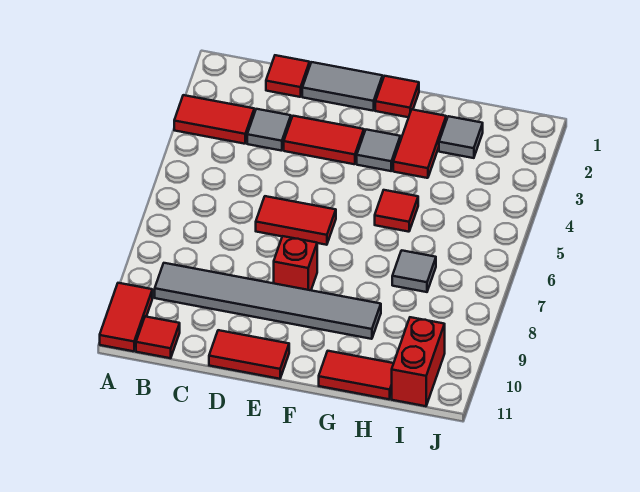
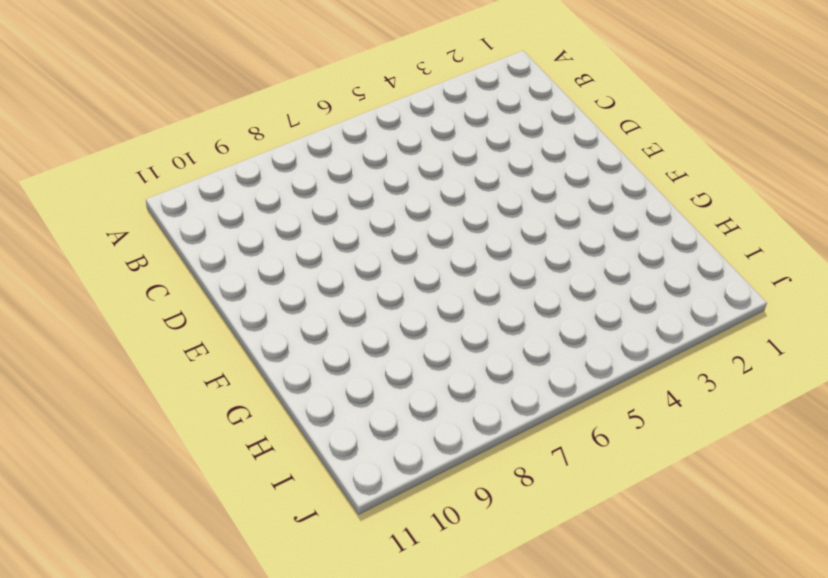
none -> red tile A3:B3 level 1
none -> red tile A10:A11 level 1
none -> grey tile B9:G9 level 1

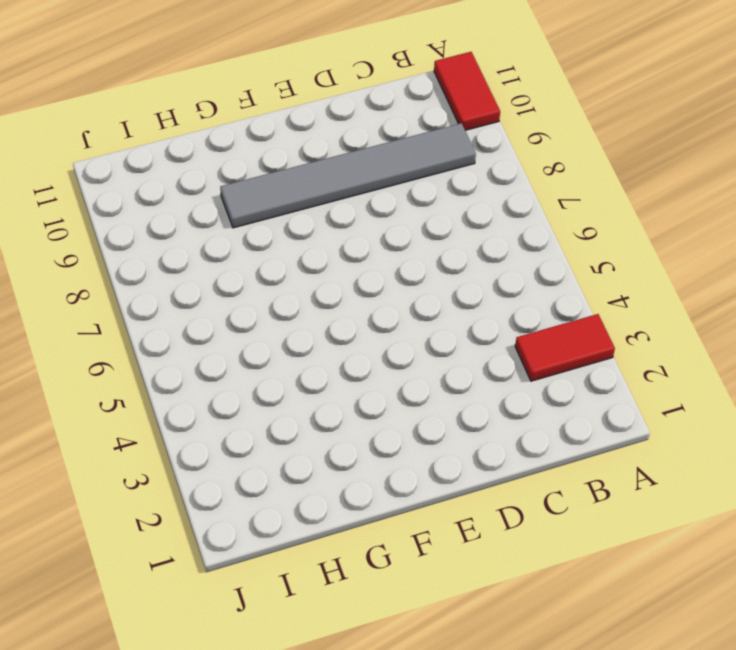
none -> red tile B11 level 1
none -> red tile C1 level 1
none -> grey tile C3 level 1

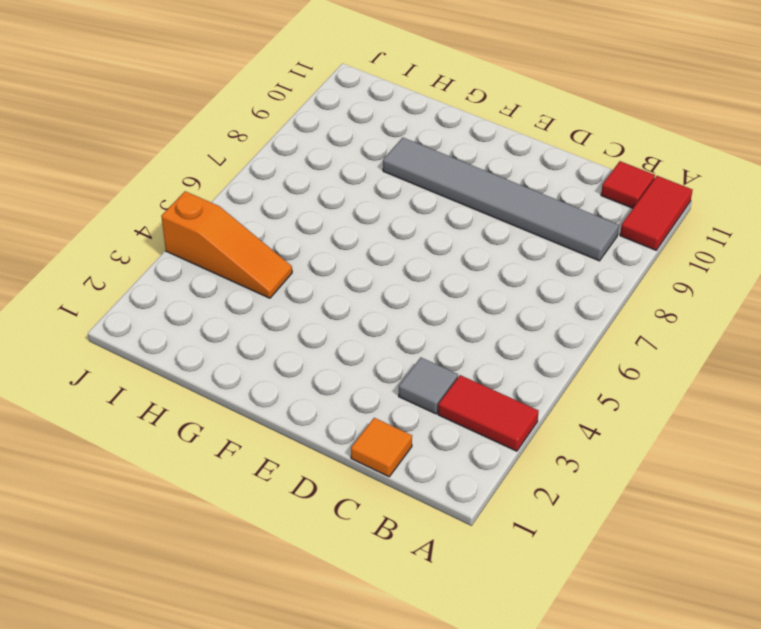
orange tile C1 level 1 -> red tile C1 level 1
orange slope H4:J4 level 1 top J -> none
none -> grey tile D1:E1 level 1
none -> red tile D3:E3 level 1
none -> red tile D6:E6 level 1

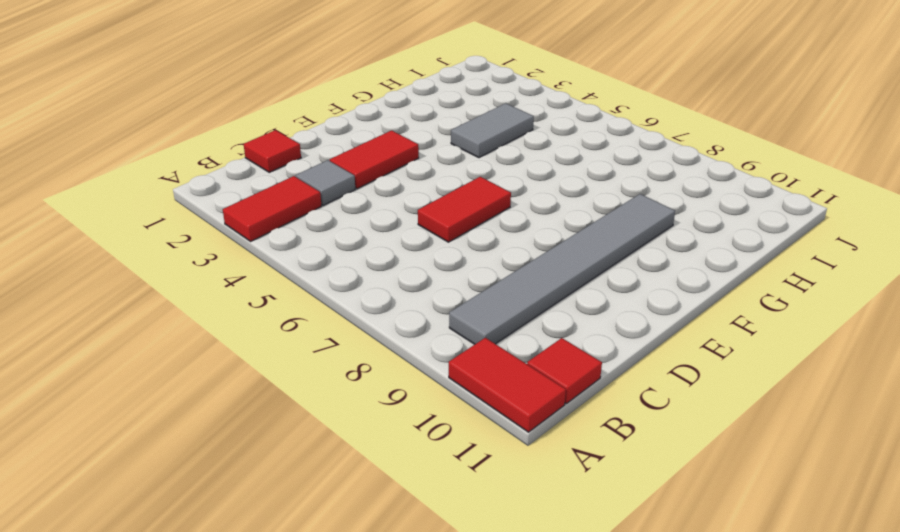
grey tile G4:H4 level 1 -> grey tile D1:E1 level 1
none -> red tile D11:E11 level 1
none -> red brick E8 level 1
none -> red tile F1 level 1

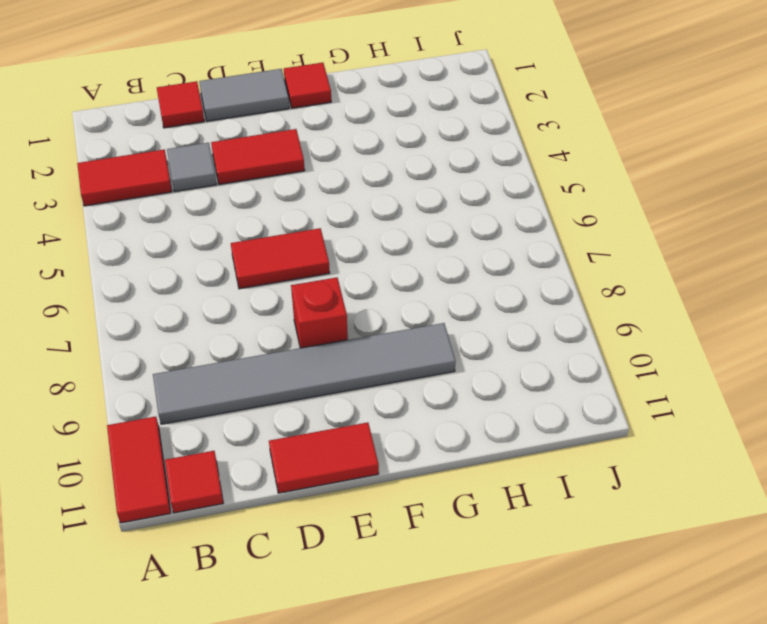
none -> grey tile F3 level 1
none -> red tile G2:G3 level 1
none -> red tile G5 level 1

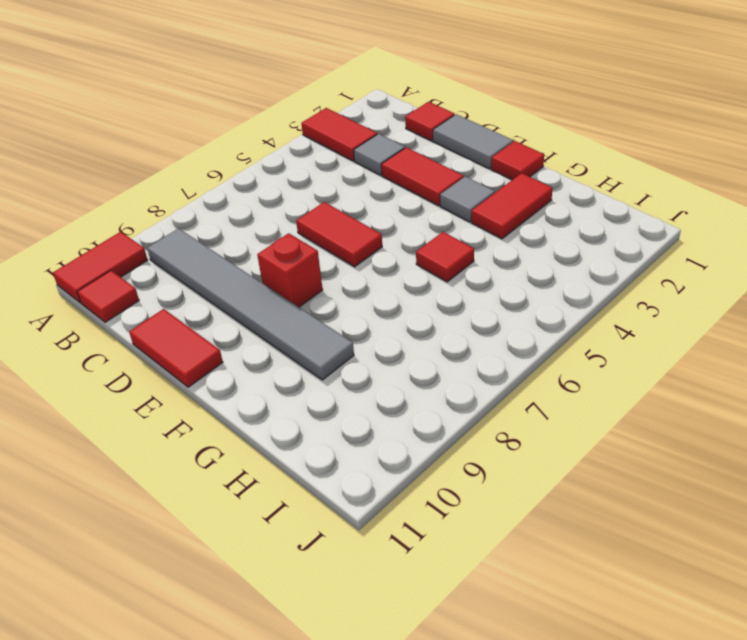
none -> red tile G11:H11 level 1
none -> grey tile H2 level 1
none -> grey tile H7 level 1

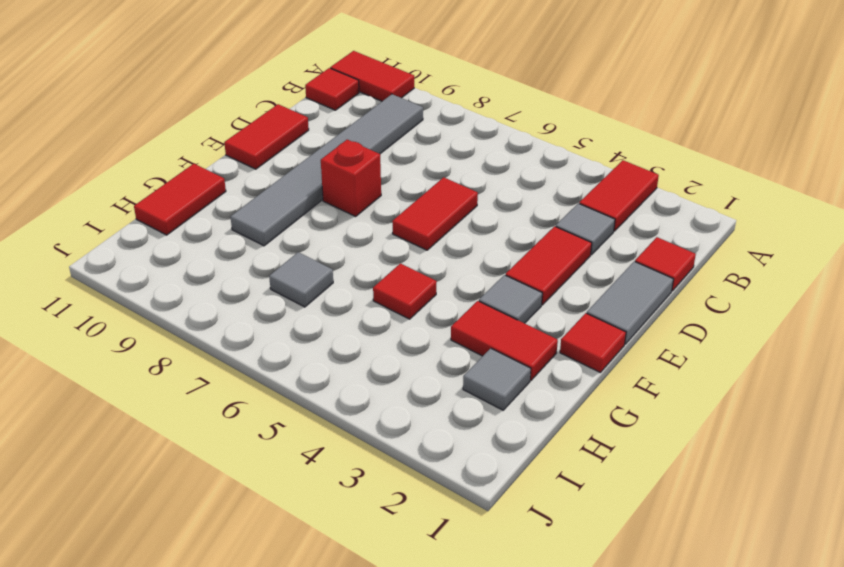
none -> red brick I10:I11 level 1

